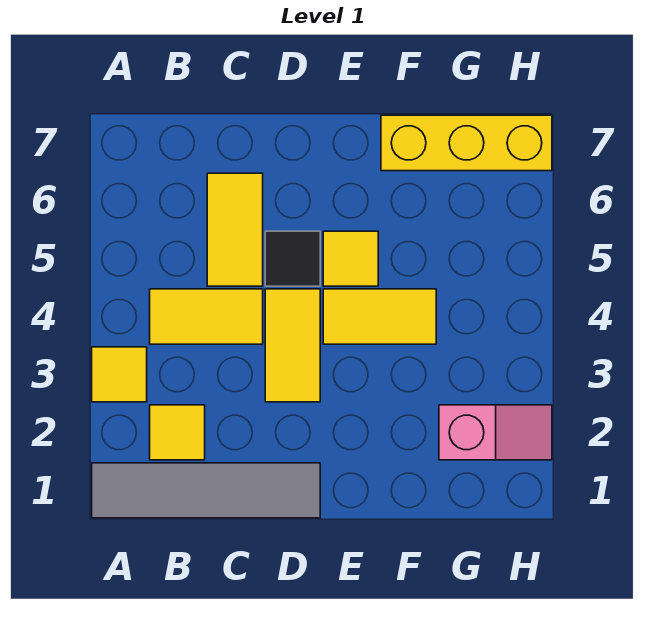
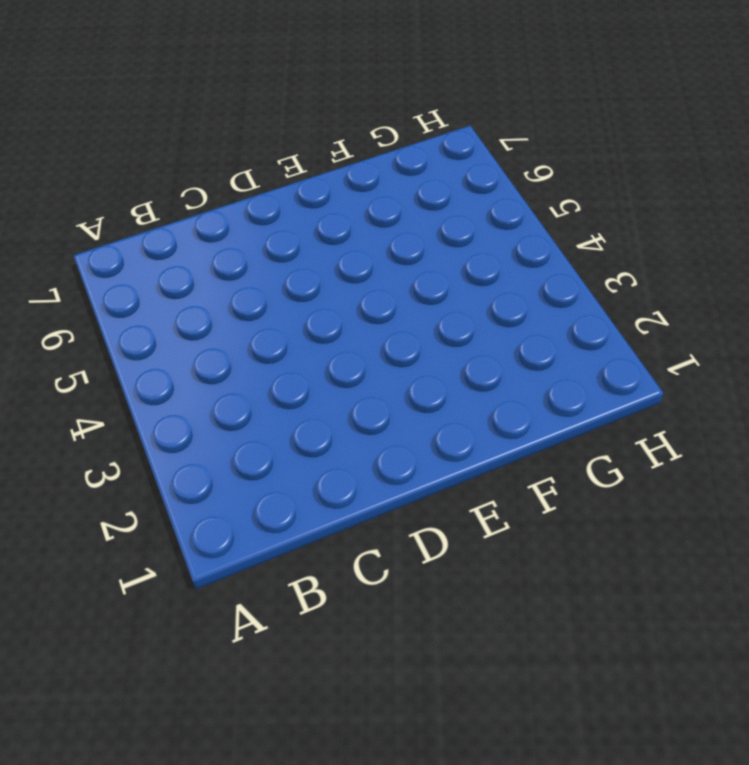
none -> grey tile A1:D1 level 1
none -> yellow tile A3 level 1

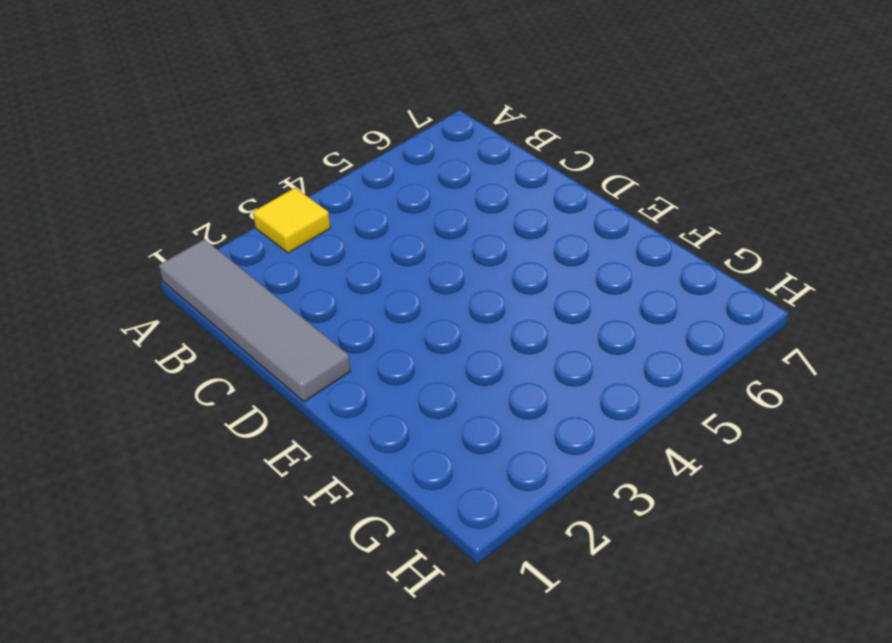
none -> yellow tile B2 level 1
none -> yellow tile B4:C4 level 1

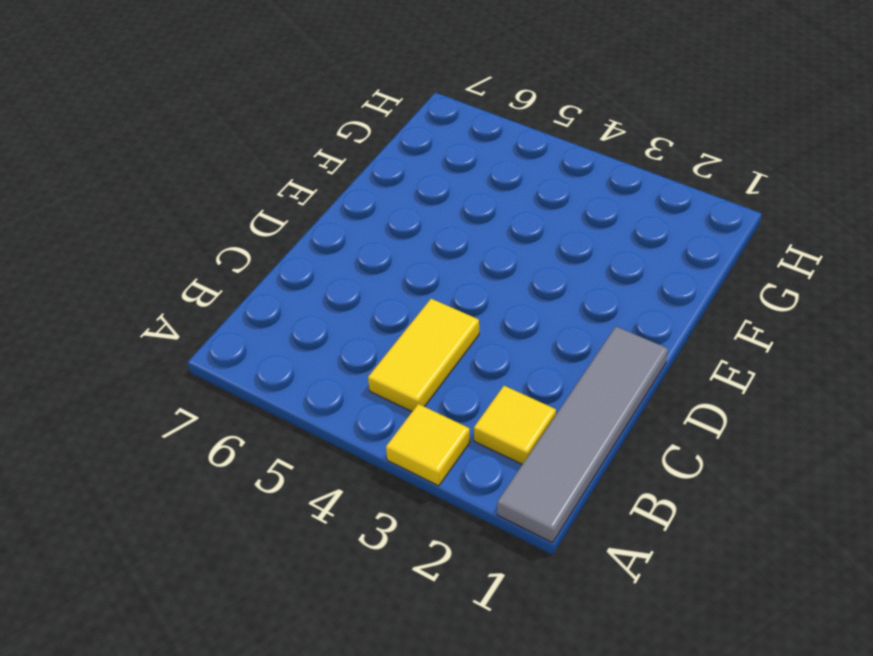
none -> yellow tile C5:C6 level 1
none -> yellow tile D3:D4 level 1

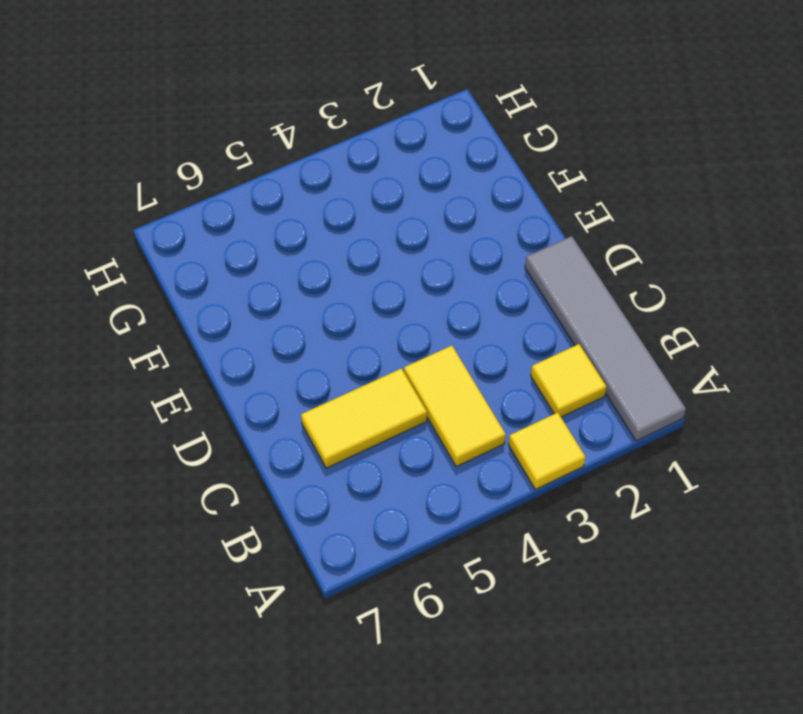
none -> yellow tile D3:D4 level 1
none -> black tile D5 level 1

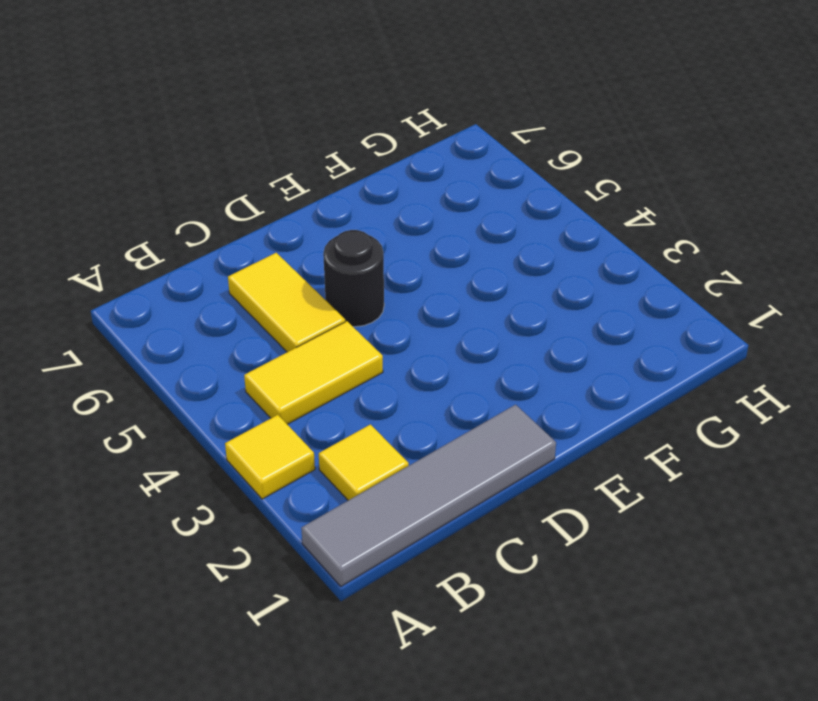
black round brick D5 level 1 -> black tile D5 level 1
none -> yellow tile D3:D4 level 1
none -> yellow tile E4:F4 level 1

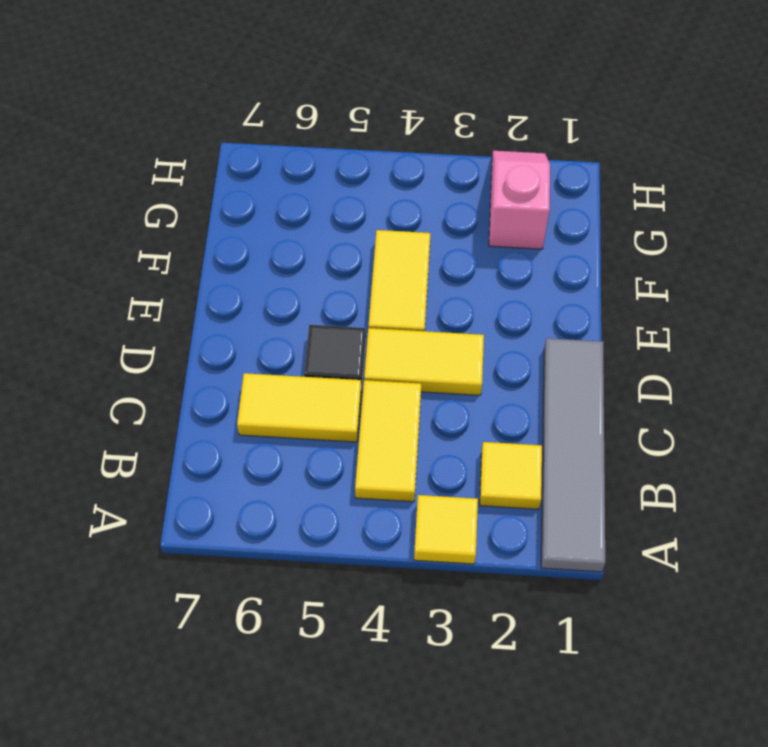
none -> yellow tile E5 level 1
none -> yellow brick F7:H7 level 1

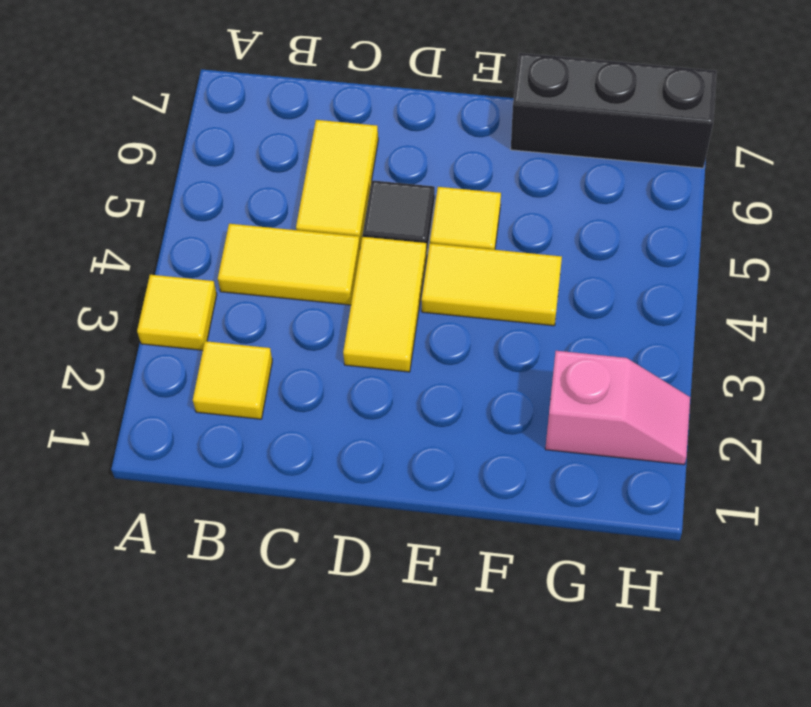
black brick F7:H7 level 1 -> yellow brick F7:H7 level 1
none -> grey tile A1:D1 level 1

